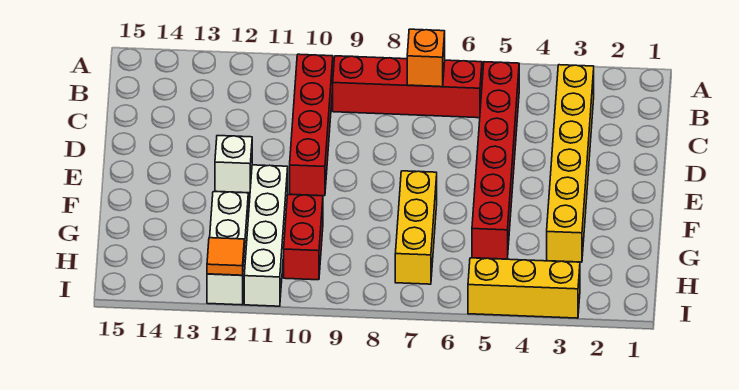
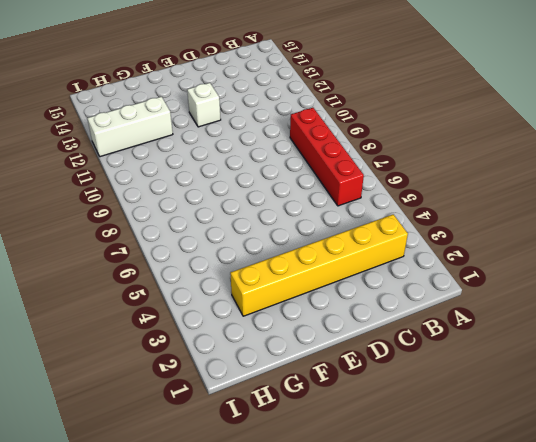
none -> red brick B5:G5 level 1
none -> red brick B10:E10 level 1
none -> yellow brick F7:H7 level 1

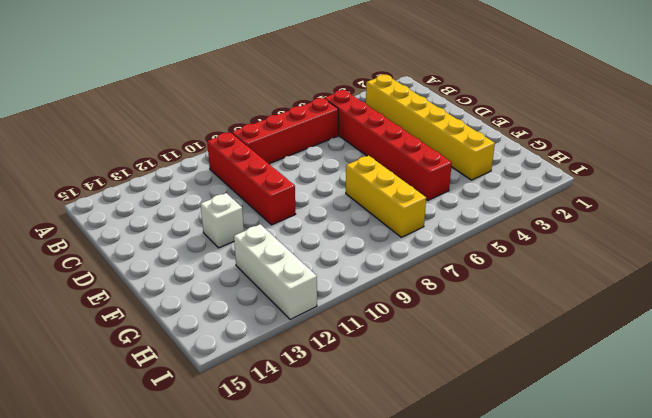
none -> white brick F11:I11 level 1
none -> red brick G10:H10 level 1
none -> yellow brick I3:I5 level 1

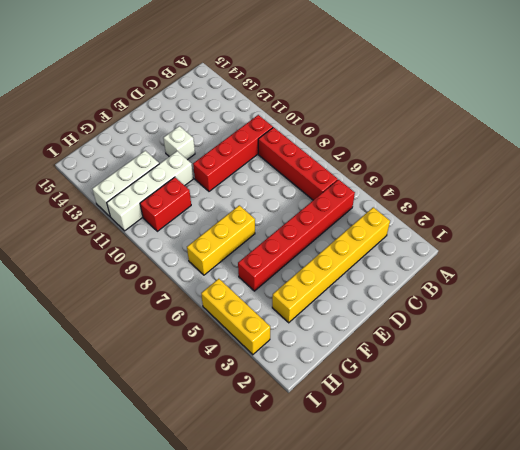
none -> orange brick B7 level 2
none -> orange tile I12 level 2

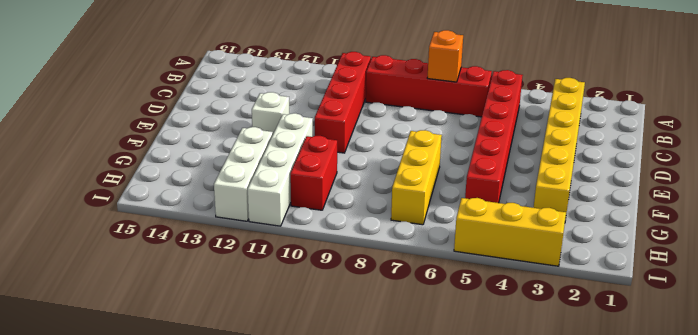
none -> orange tile I12 level 2

